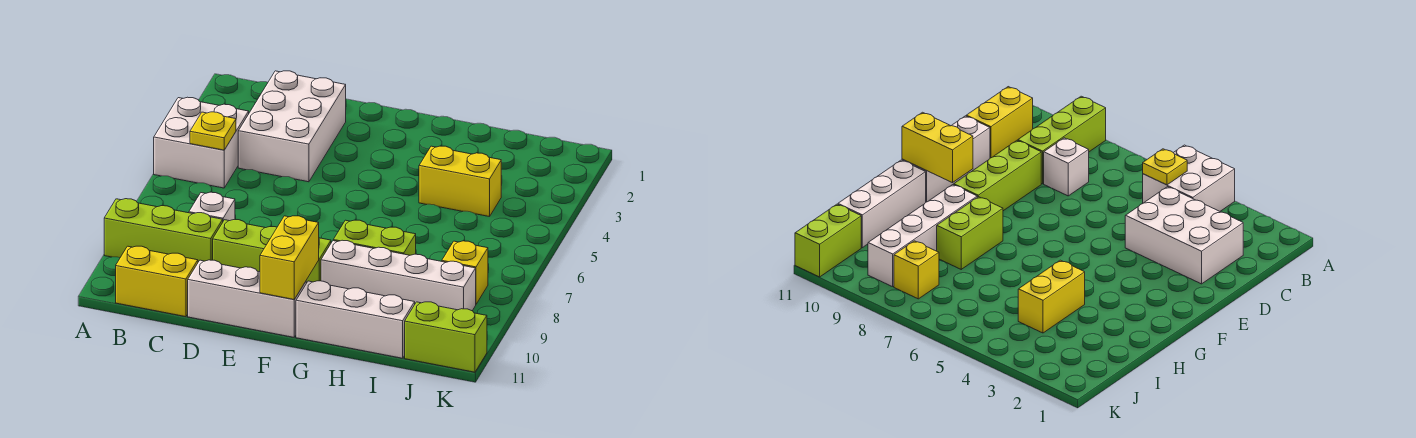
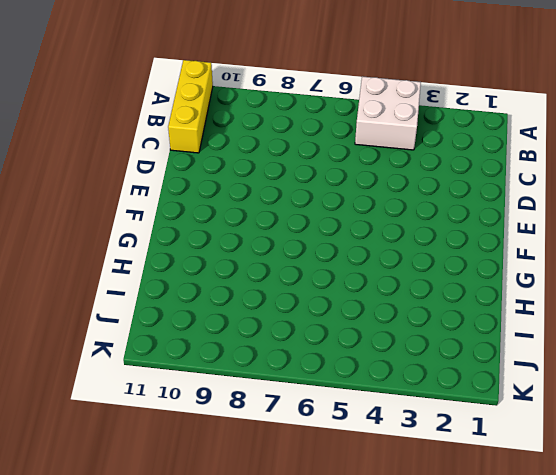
yellow brick A11:C11 level 1 -> yellow brick B11:C11 level 1
none -> lime brick A9:C9 level 1
none -> white brick C2:D4 level 1
none -> white brick C8 level 1

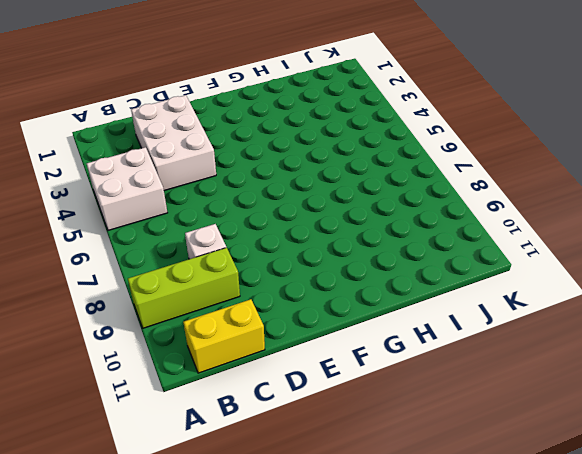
none -> lime brick D9:F9 level 1
none -> white brick D11:F11 level 1
none -> lime brick G8:H8 level 1

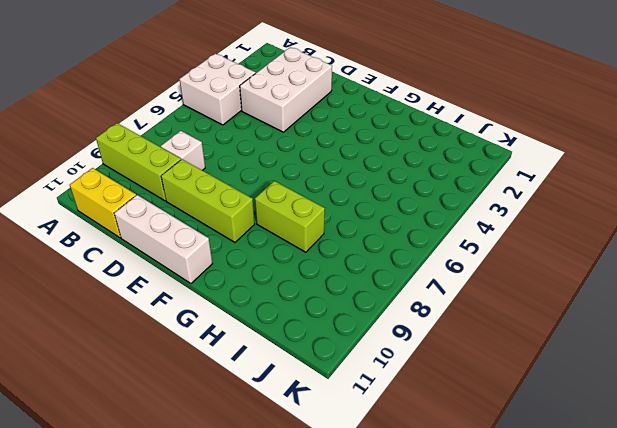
none -> white brick G9:J9 level 1
none -> white brick G11:I11 level 1
none -> yellow brick H4:I4 level 1

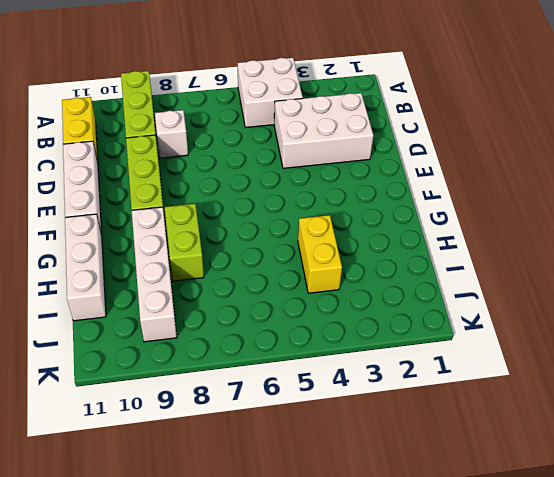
none -> yellow brick J8 level 1
none -> lime brick J11:K11 level 1
none -> yellow plate B5 level 2

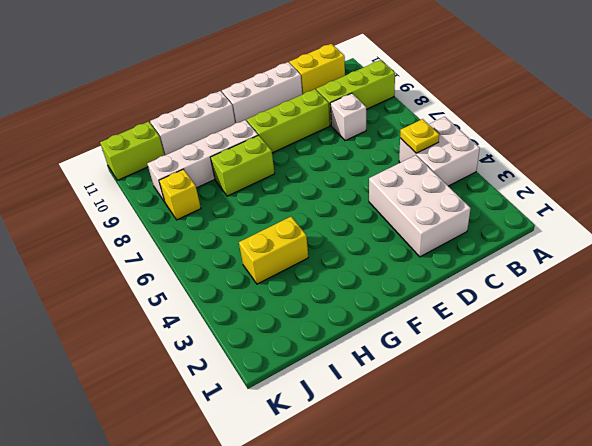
none -> yellow brick F10:F11 level 2

